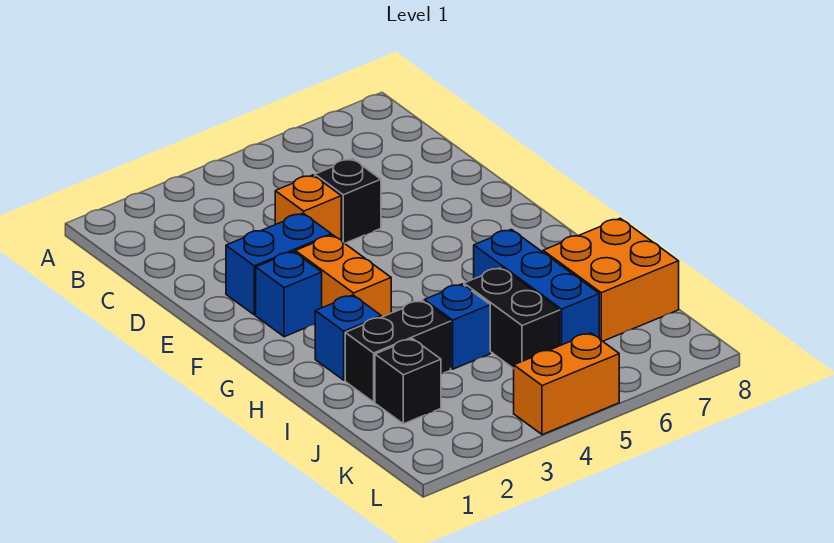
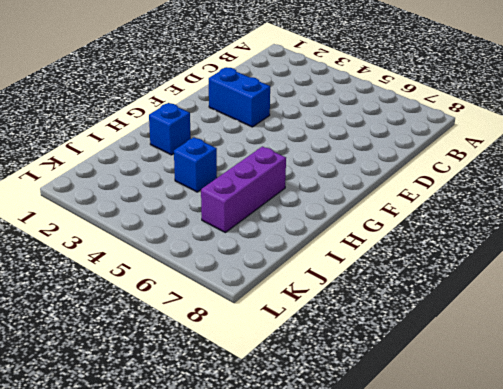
purple brick H6:J6 level 1 -> blue brick H6:J6 level 1
none -> orange brick D4 level 1
none -> black brick D5 level 1
none -> blue brick F2 level 1

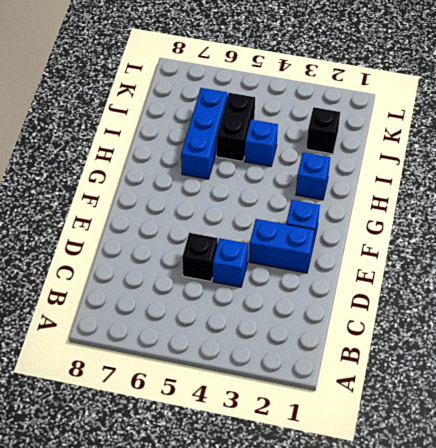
blue brick D4 level 1 -> orange brick D4 level 1
none -> orange brick F3:G3 level 1
none -> black brick I2:I3 level 1
none -> orange brick I7:J8 level 1

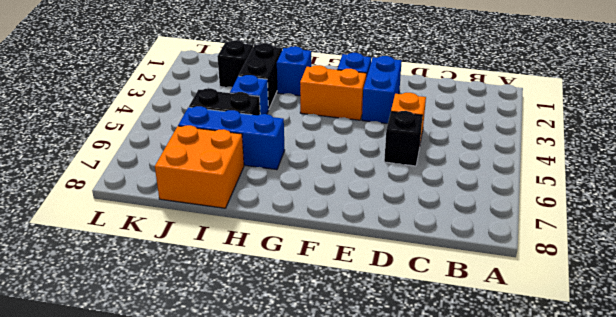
none -> orange brick L4:L5 level 1

